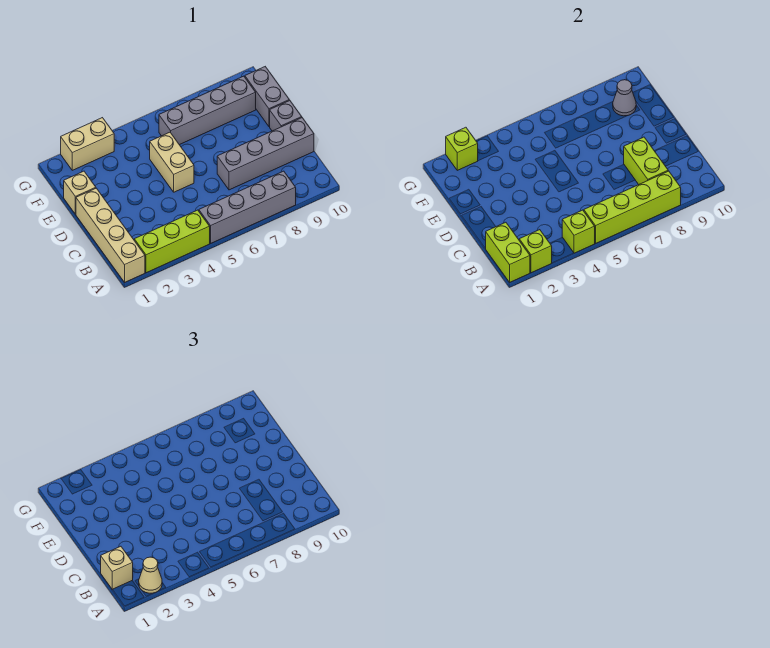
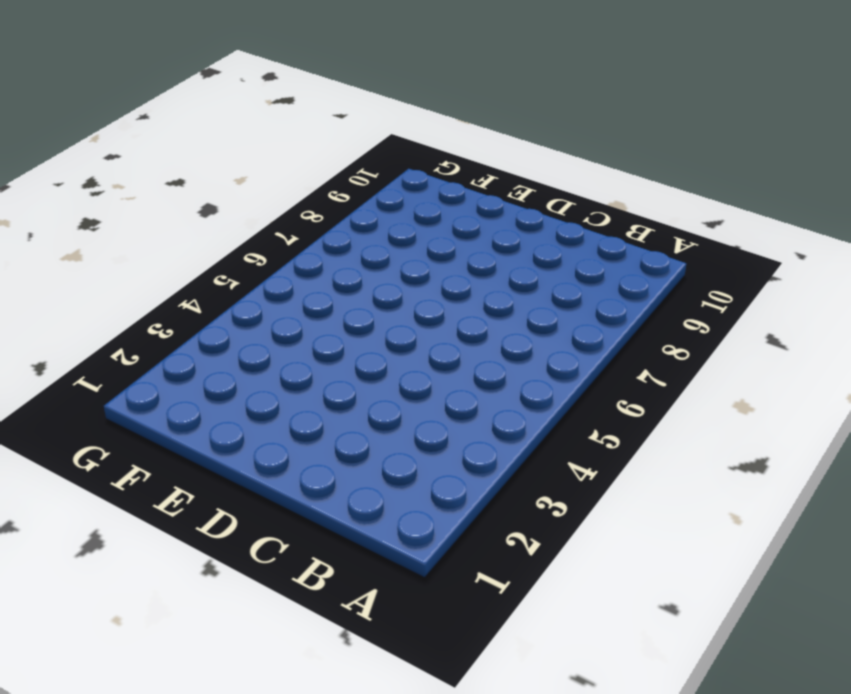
none -> tan brick A1:D1 level 1
none -> lime brick A2:A4 level 1
none -> grey brick A5:A8 level 1

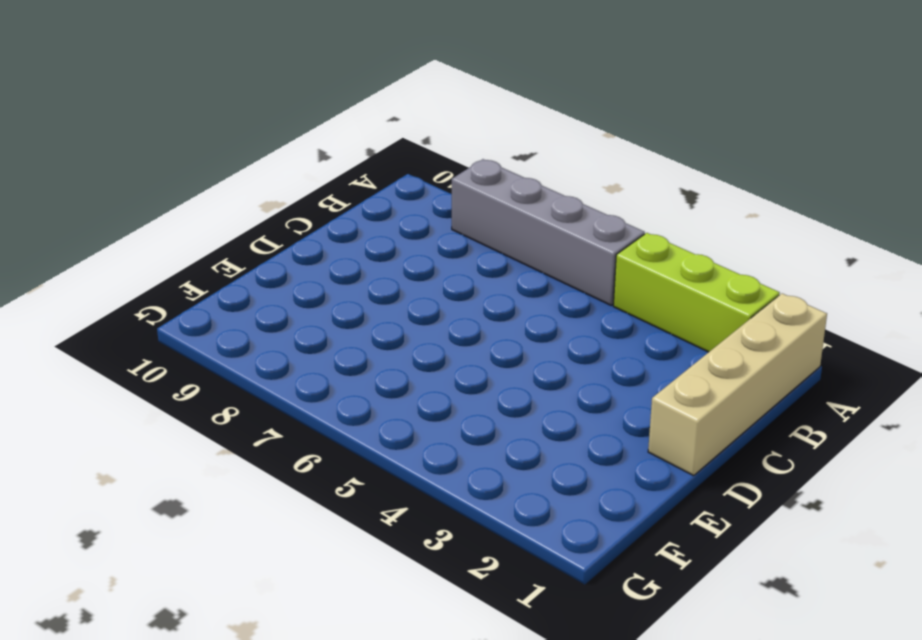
none -> grey brick C7:C10 level 1
none -> tan brick D5:E5 level 1
none -> grey brick D10 level 1

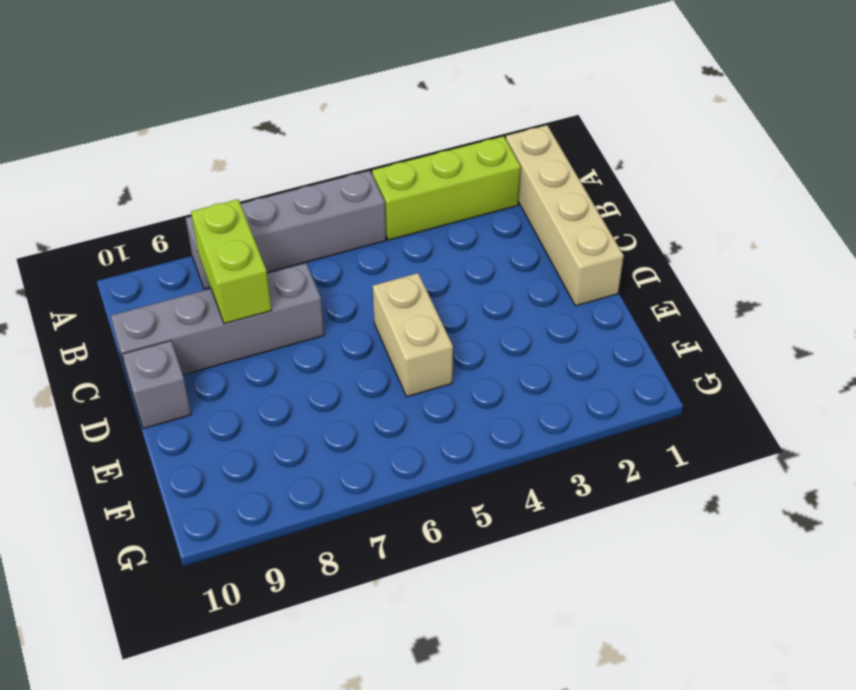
none -> tan brick E1 level 1
none -> grey brick E10:F10 level 1
none -> grey brick F6:F9 level 1

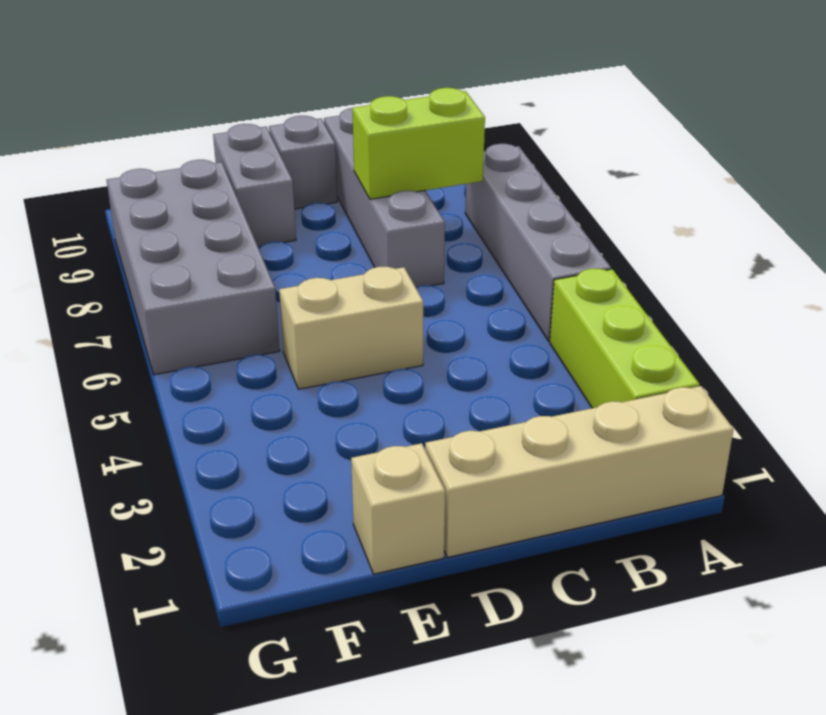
grey brick E9:E10 level 1 -> grey brick E10:F10 level 1
grey brick F6:G9 level 1 -> grey brick F6:F9 level 1
none -> tan brick G2:G3 level 1
none -> lime brick A1:B1 level 2
none -> lime brick A2 level 2

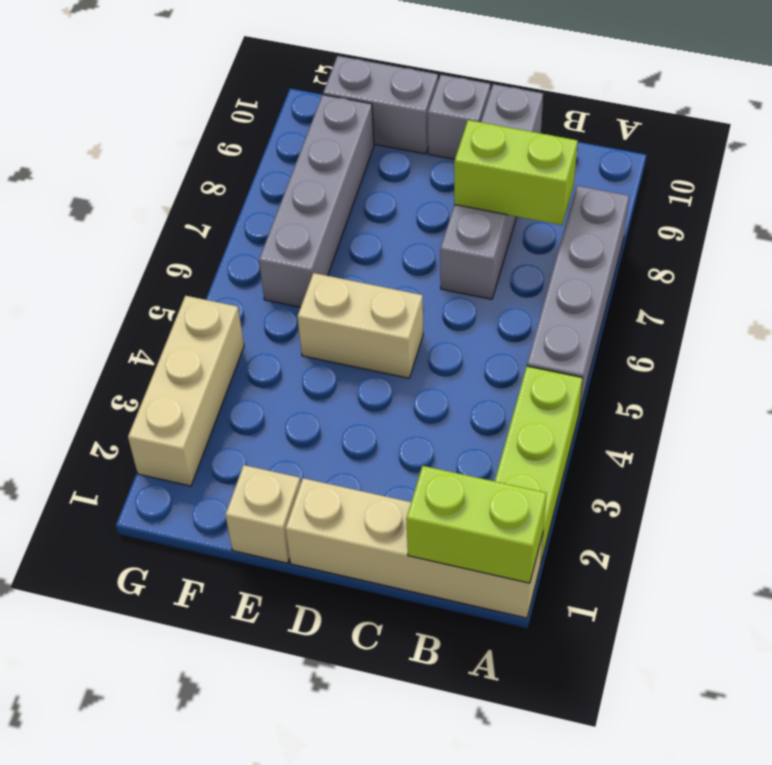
tan brick G2:G4 level 1 -> tan brick G2:G3 level 1
none -> lime brick A2 level 2
none -> lime brick A4 level 2
none -> lime brick A5:A8 level 2

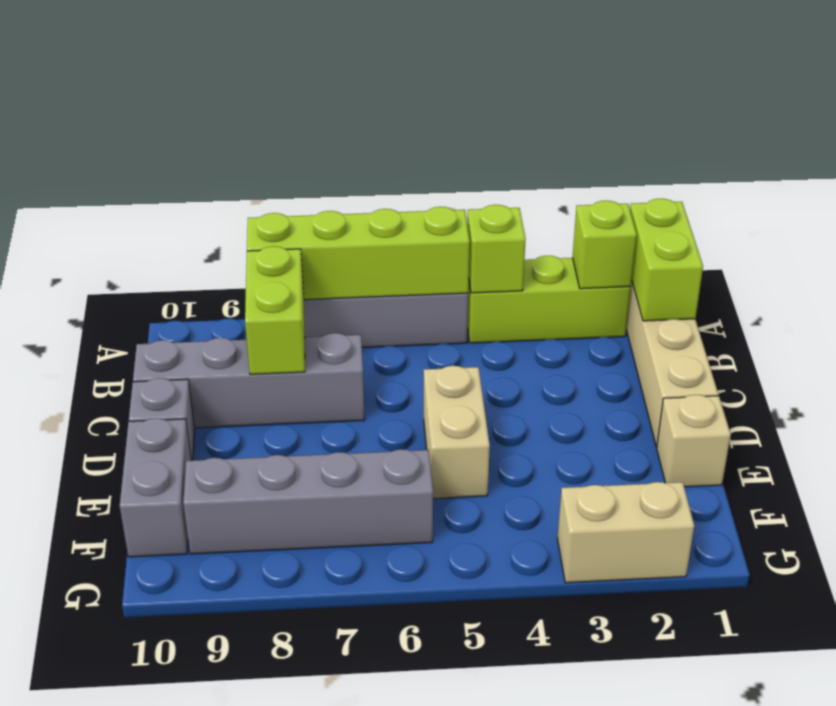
none -> grey cone F9 level 2
none -> lime brick G2 level 2
none -> tan cone A2 level 3

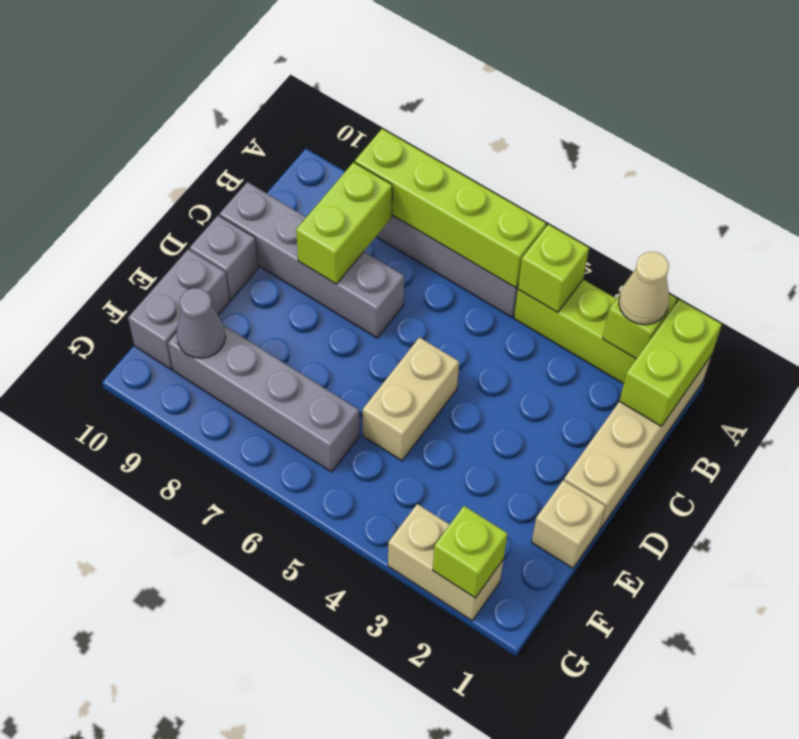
none -> tan brick B1 level 3

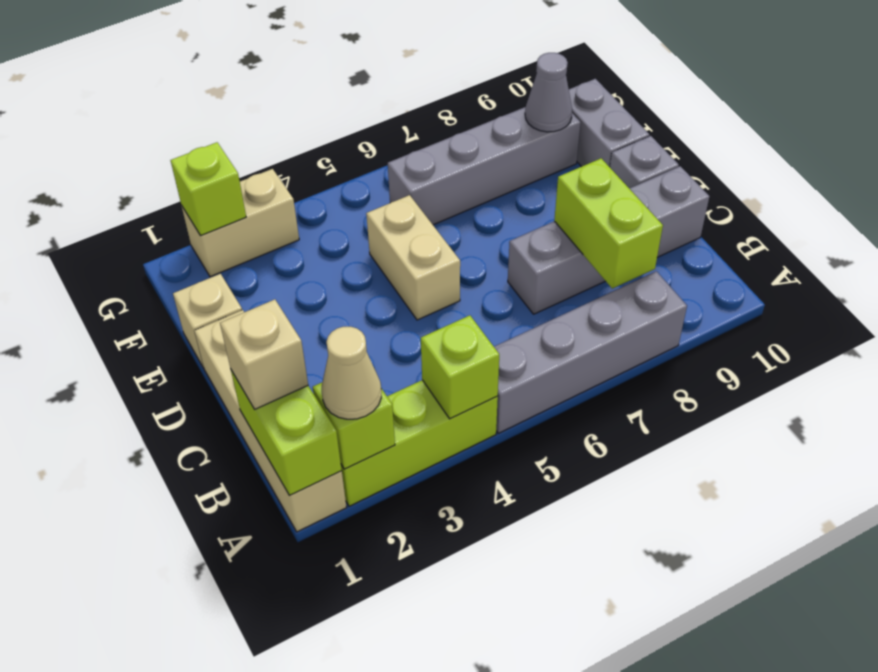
none -> lime brick A5:A8 level 2

